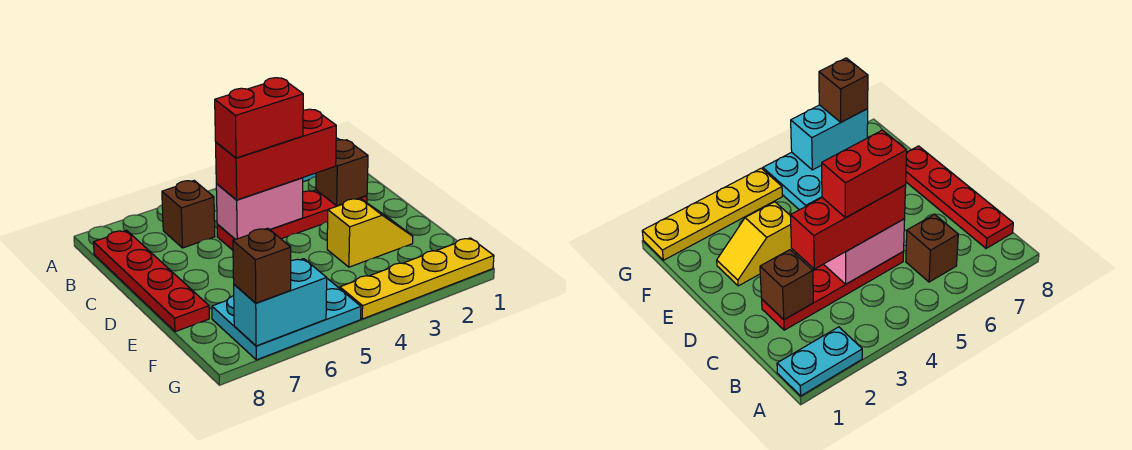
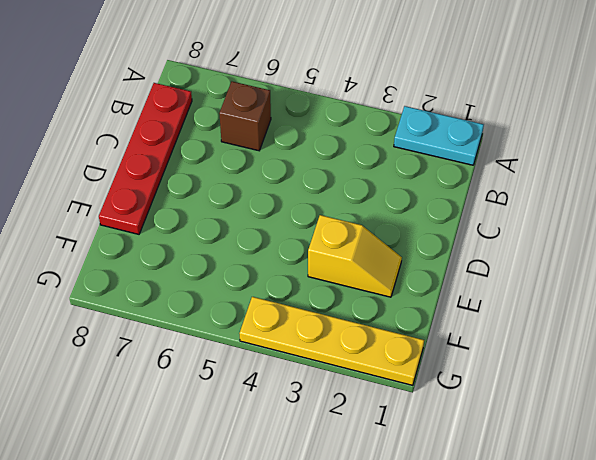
none -> red plate C2:C5 level 1
none -> cyan plate F5:G7 level 1
none -> brown brick C2 level 2

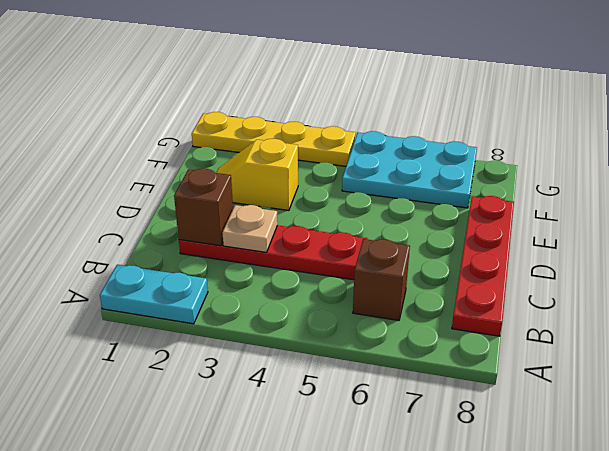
tan plate C3 level 2 -> none
none -> pink brick C4:C5 level 2
none -> cyan brick G6:G7 level 2
none -> red brick C3:C5 level 3

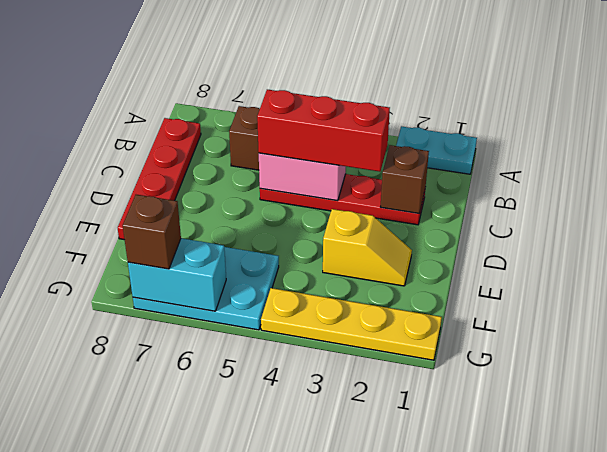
none -> red brick C4:C5 level 4

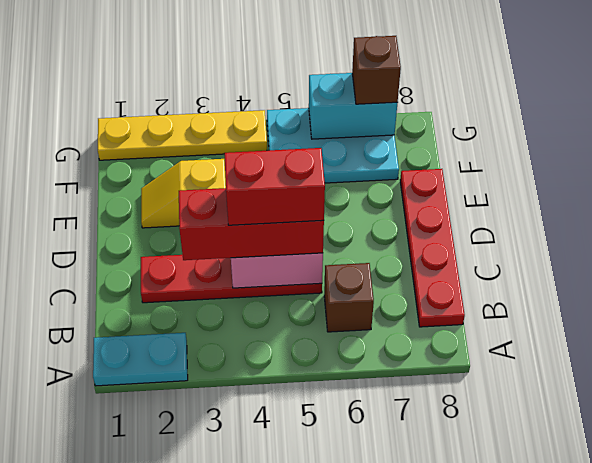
none -> brown brick C2 level 2

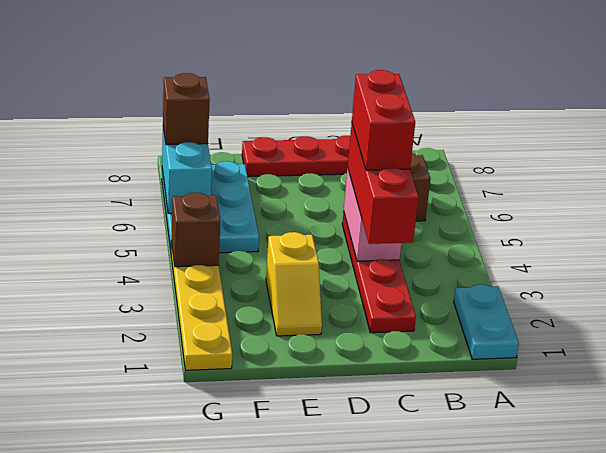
brown brick G4 level 2 -> brown brick C2 level 2

